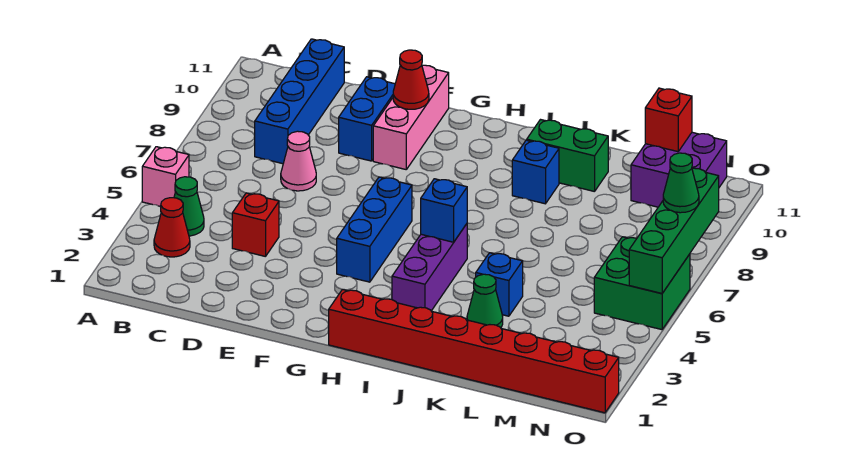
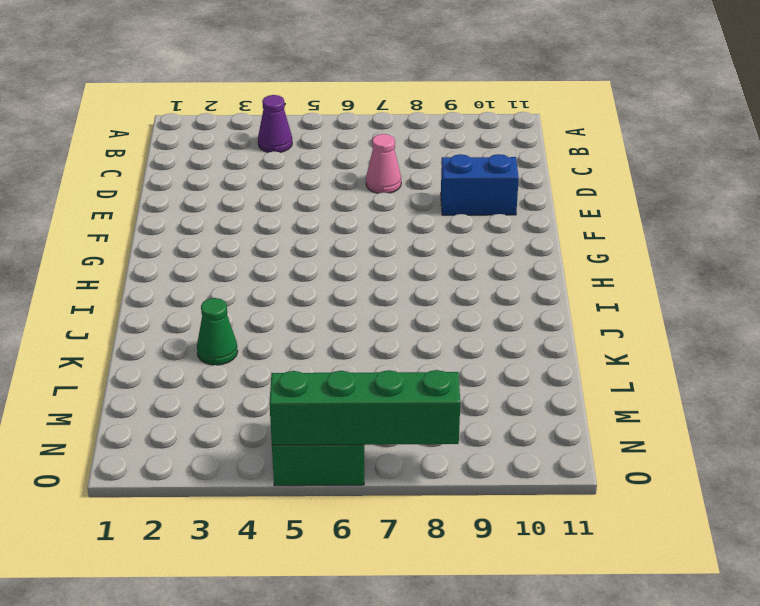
purple cone B4 level 1 -> green cone B4 level 1
none -> pink brick A5 level 1
none -> red cone B3 level 1
none -> blue brick C8:C11 level 1

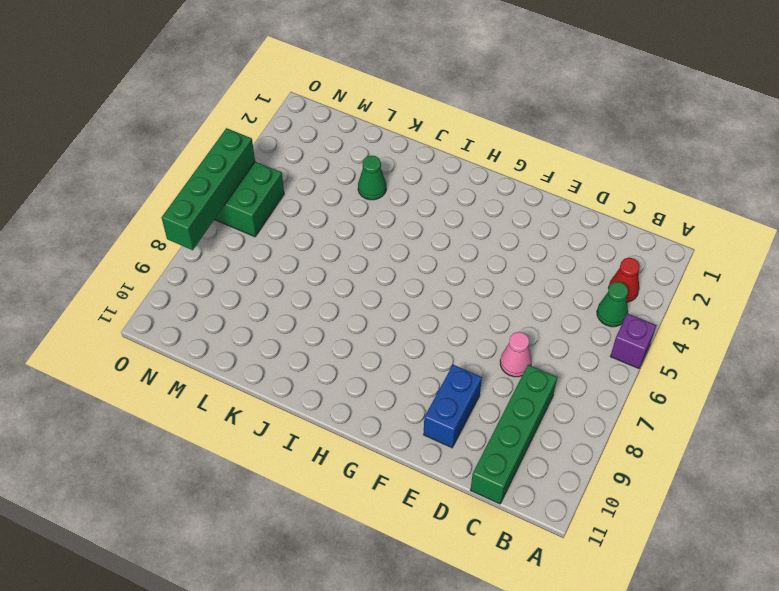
purple brick A5 level 1 -> pink brick A5 level 1
green brick C8:C11 level 1 -> blue brick C8:C11 level 1
none -> red brick D4 level 1
none -> pink brick F9:F11 level 1
none -> blue brick G4:G6 level 1

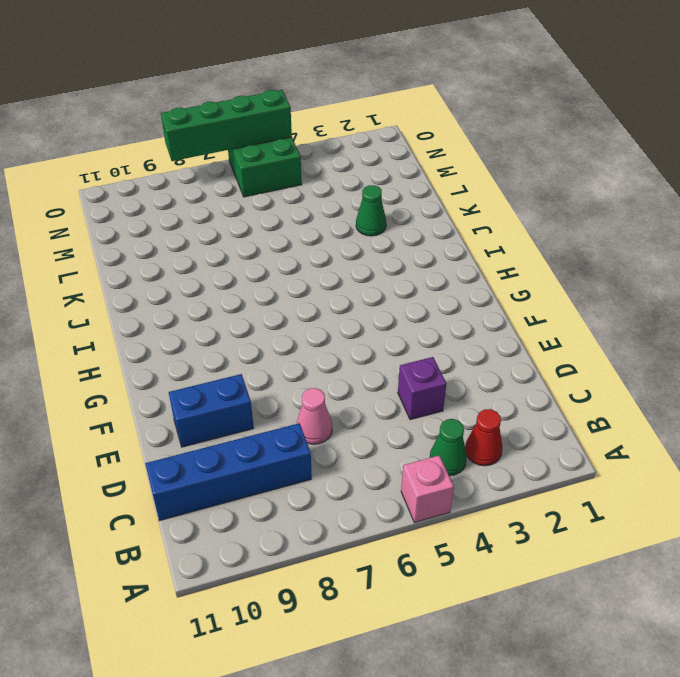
purple brick D4 level 1 -> red brick D4 level 1
none -> pink brick F9:F11 level 1
none -> blue brick G4:G6 level 1
none -> red brick H1:O1 level 1

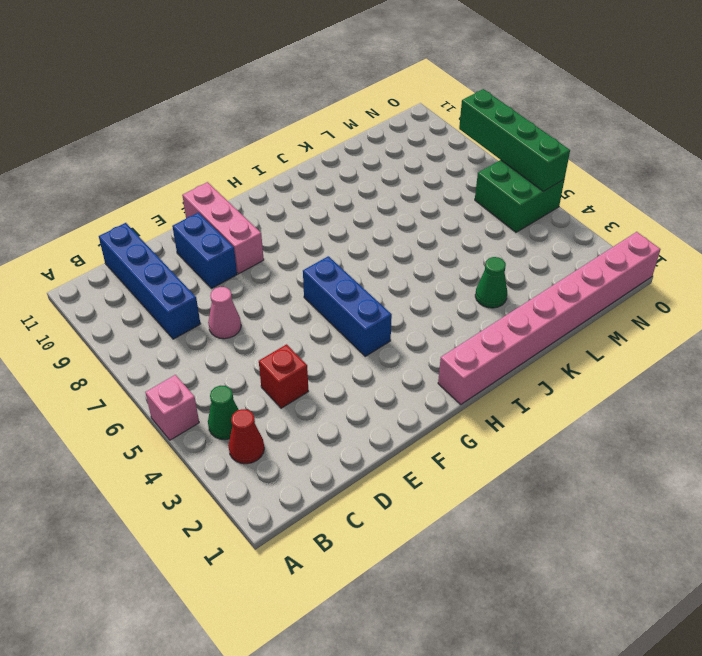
pink brick H1:O1 level 1 -> red brick H1:O1 level 1
none -> purple brick I3:I5 level 1
none -> blue brick J9 level 1
none -> green brick J10:K10 level 1

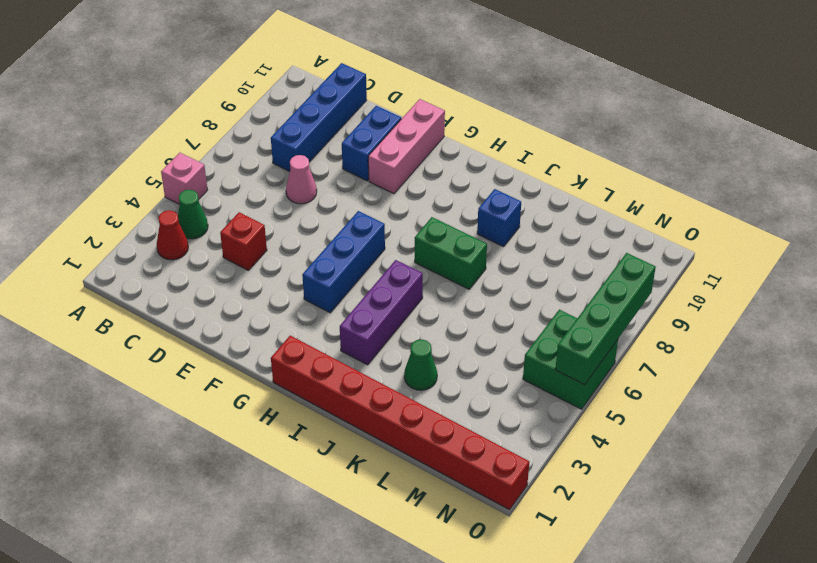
green brick I7:J7 level 1 -> green brick J10:K10 level 1
none -> blue brick K4 level 1
none -> purple brick M10:N11 level 1
none -> red cone F10 level 2

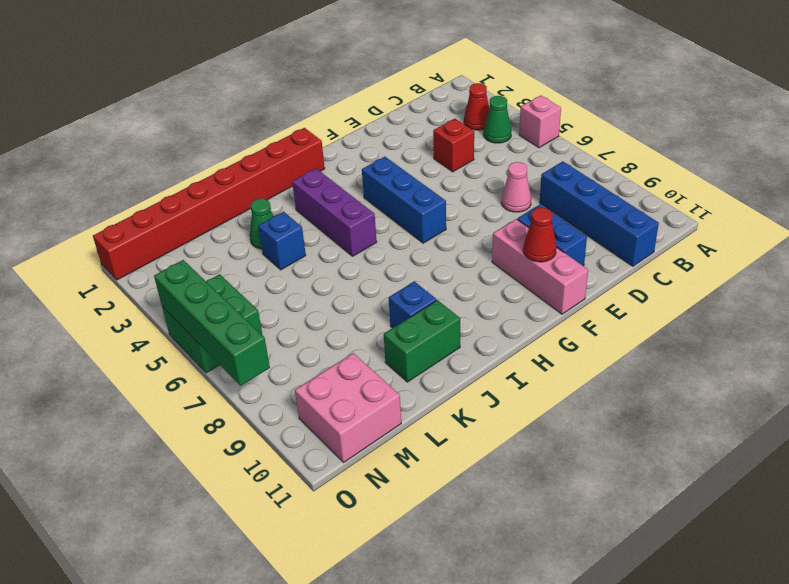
pink brick M10:N11 level 1 -> purple brick M10:N11 level 1
none -> blue brick I5 level 2
none -> red brick M11 level 2
none -> green cone O7 level 3

